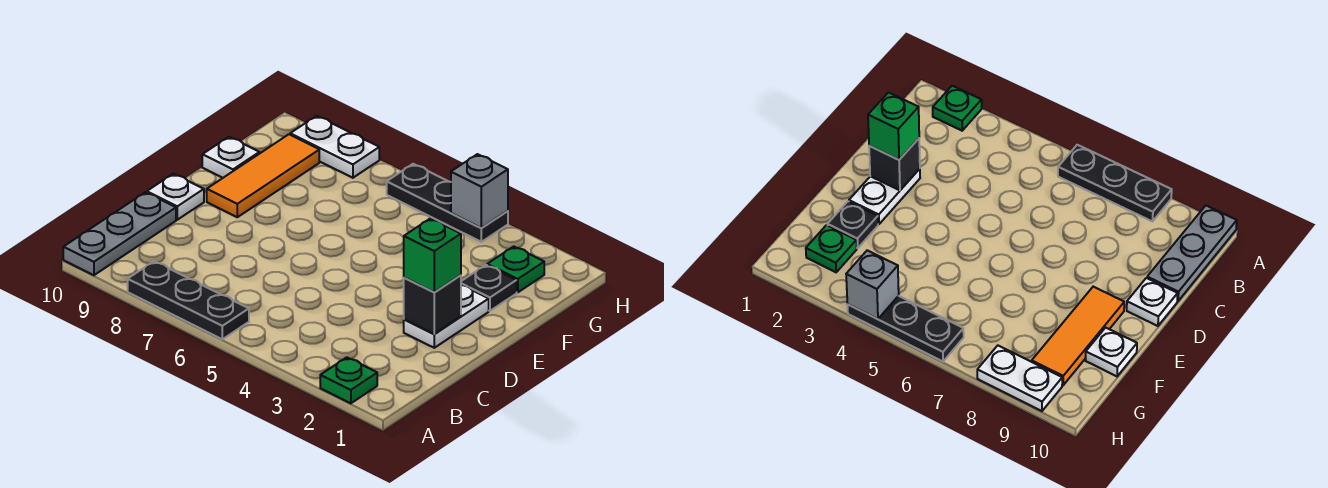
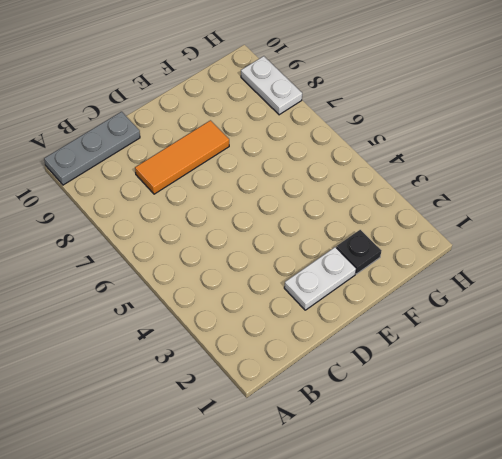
orange tile C8:E8 level 1 -> orange tile E9:G9 level 1
none -> green plate A2 level 1
none -> black plate A6:A8 level 1
none -> white plate D10 level 1

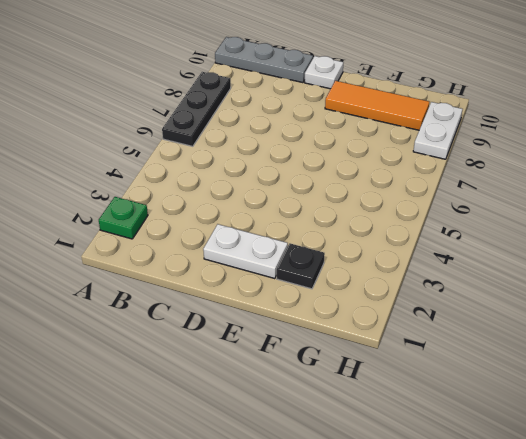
none -> white plate F10 level 1
none -> green plate G2 level 1
none -> black plate H4:H6 level 1

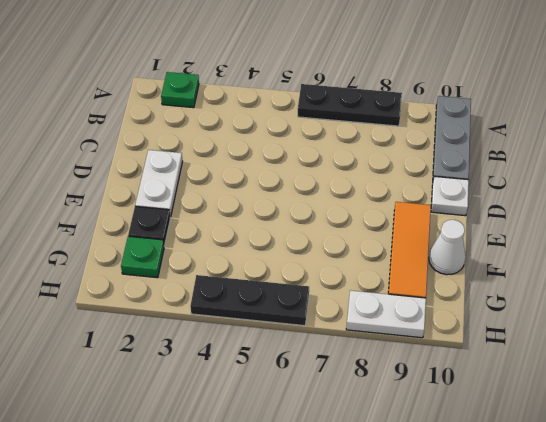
white cone F10 level 1 -> white plate F10 level 1
none -> black brick D2 level 2
none -> grey brick H4 level 2
none -> green brick D2 level 3

